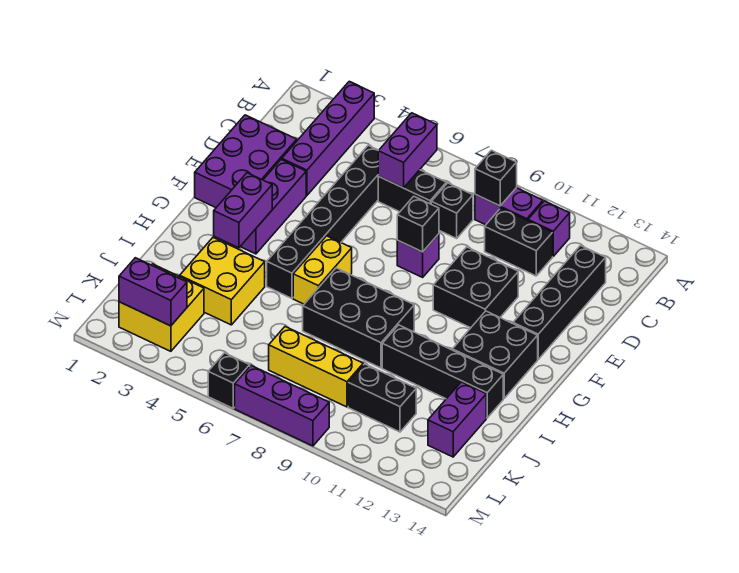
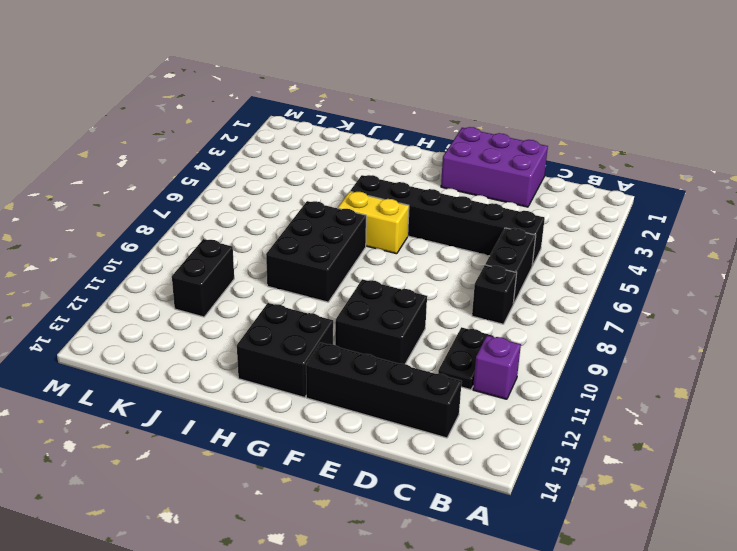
black plate C10:C11 level 1 -> black brick C10:C11 level 1
none -> purple brick A3:D3 level 1
none -> purple brick B9:B10 level 1
none -> purple brick E3:G3 level 1

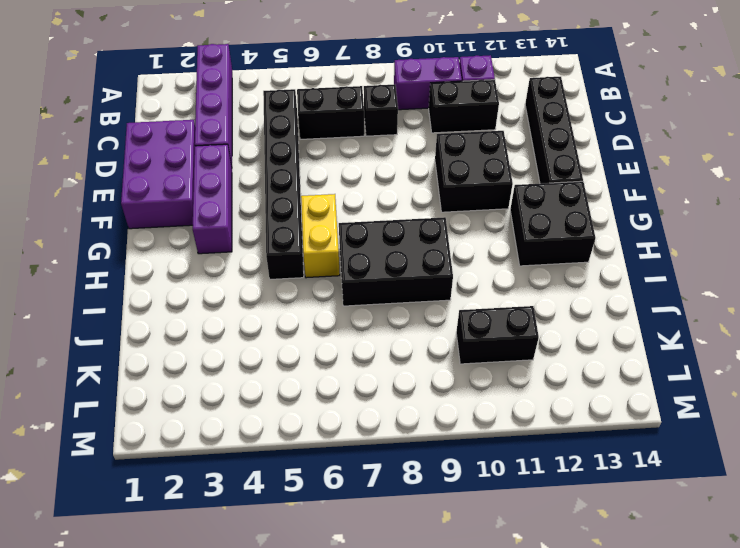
none -> purple brick E8 level 1
none -> yellow brick I3:J4 level 1
none -> black brick I10:I13 level 1

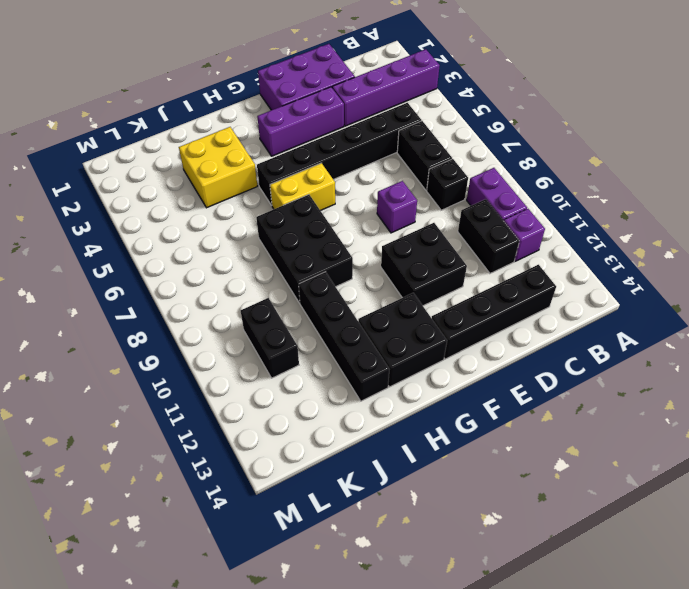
none -> purple brick J13:K13 level 1
none -> yellow brick K2:L3 level 1
none -> yellow brick K7:K9 level 1

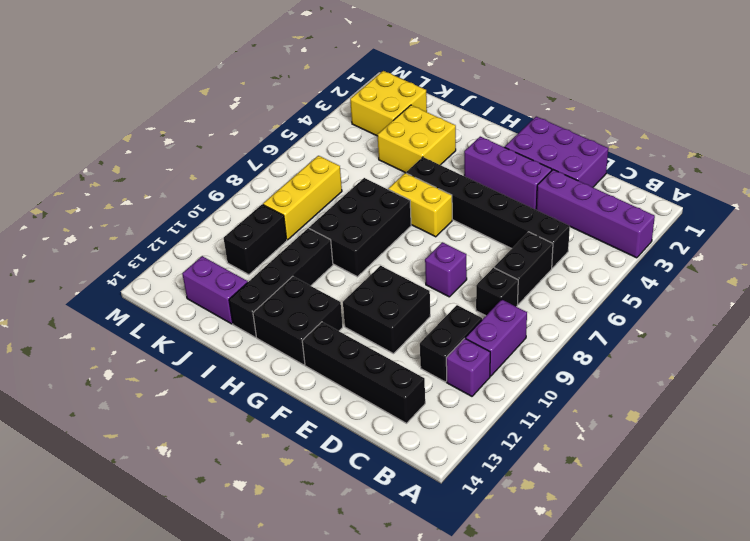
none -> black brick M6 level 1
none -> purple brick M7:M9 level 1
none -> purple brick B6:C6 level 2

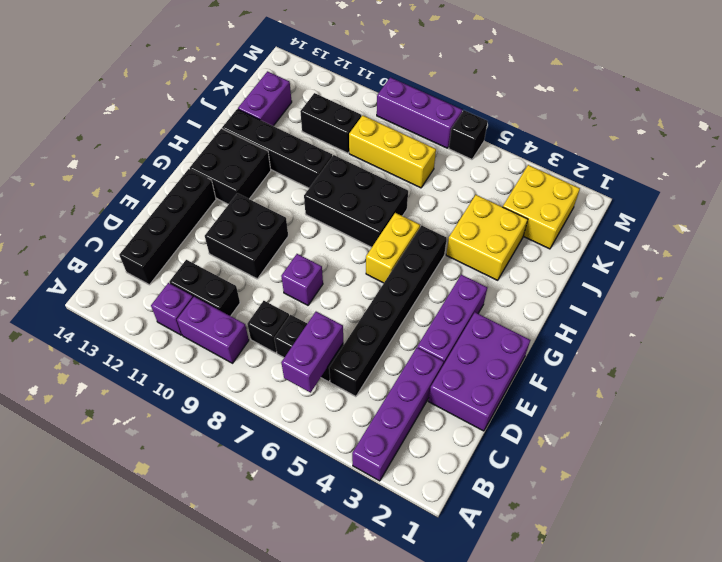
none -> black brick B9 level 2
none -> black brick E8 level 2
none -> purple brick G3:H3 level 2

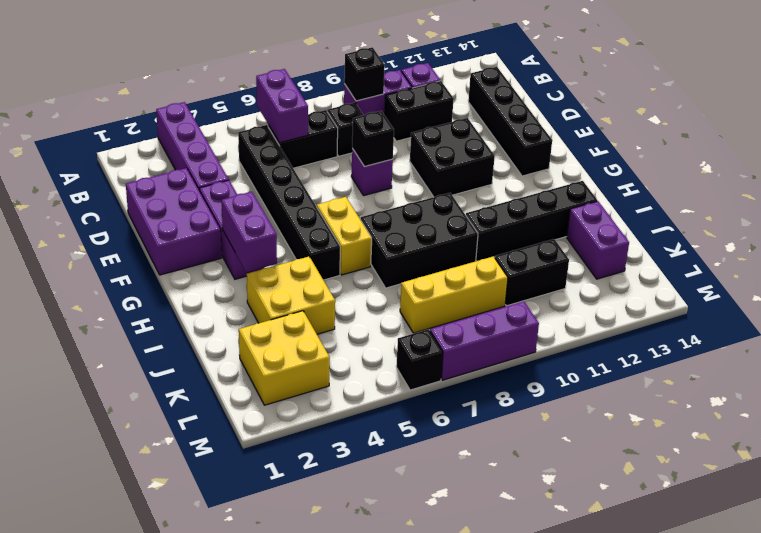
none -> black brick G12:H13 level 1
none -> purple brick L2:L3 level 2

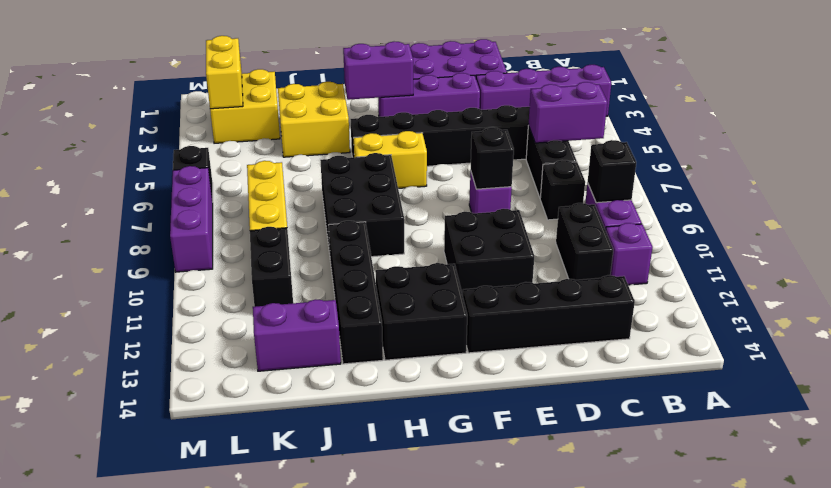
yellow brick L2:L3 level 2 -> purple brick L2:L3 level 2

